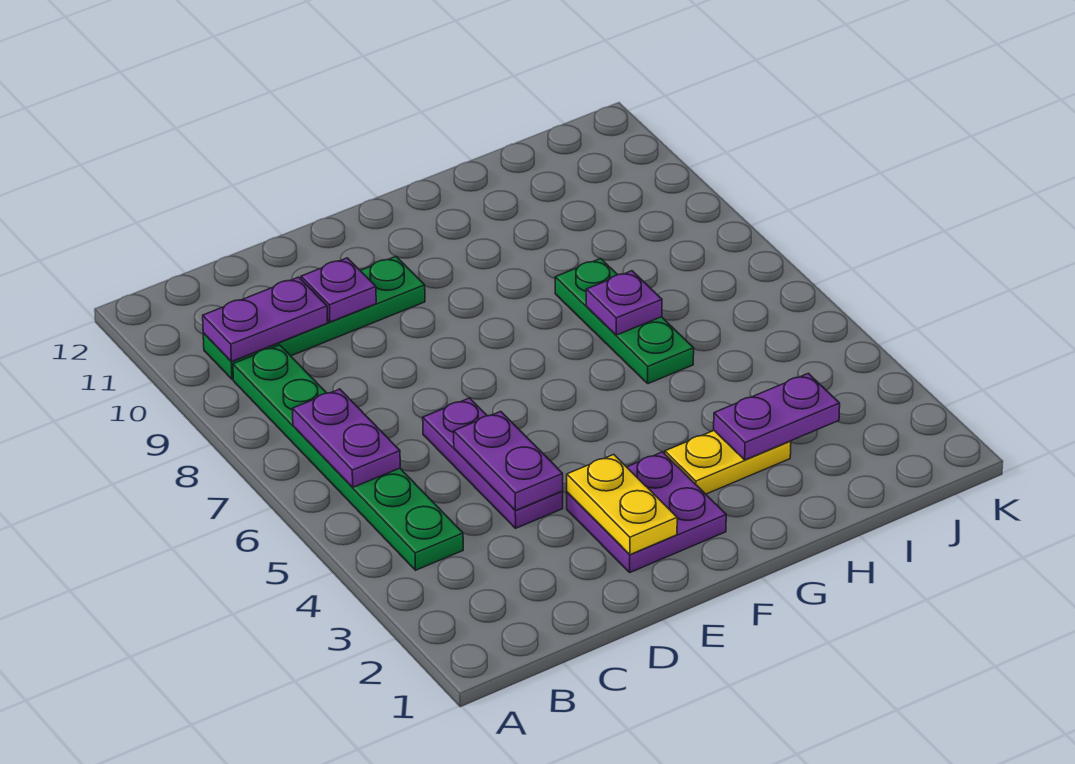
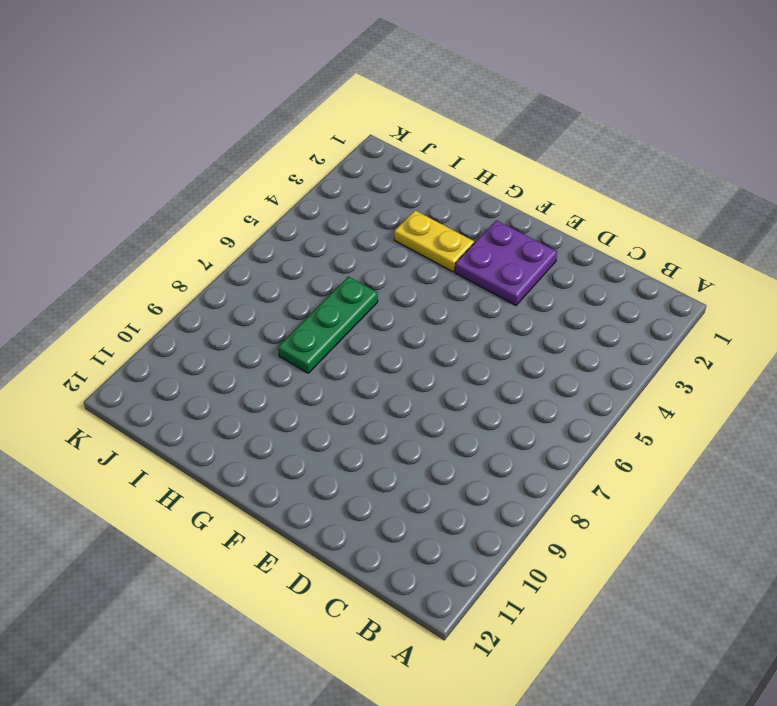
none -> green plate B4:B9 level 1
none -> green plate B10:E10 level 1
none -> purple plate D4:D6 level 1

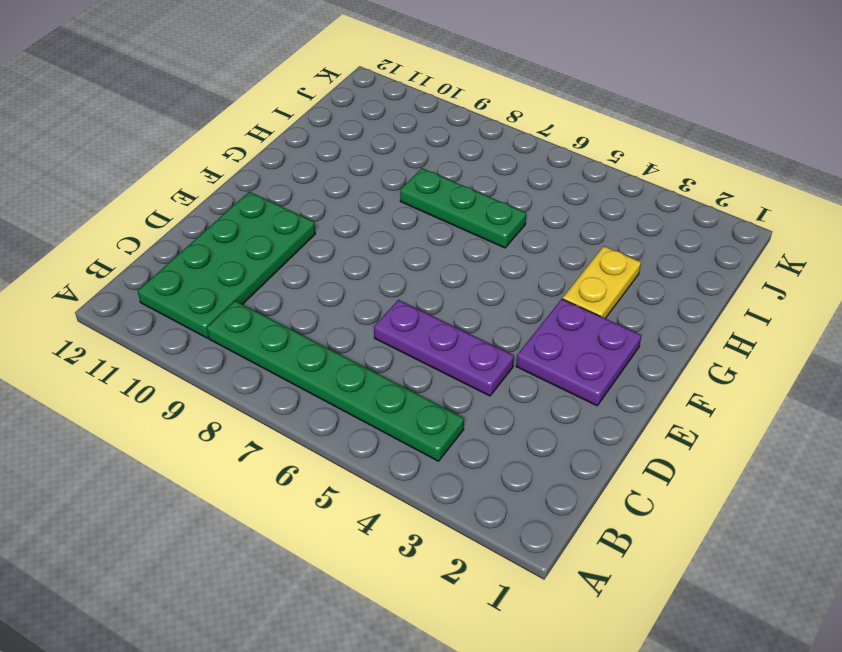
green plate B10:E11 level 1 -> green plate B10:E10 level 1
none -> purple plate B6:B7 level 2
none -> purple plate B10:C10 level 2
none -> purple plate D4:D5 level 2

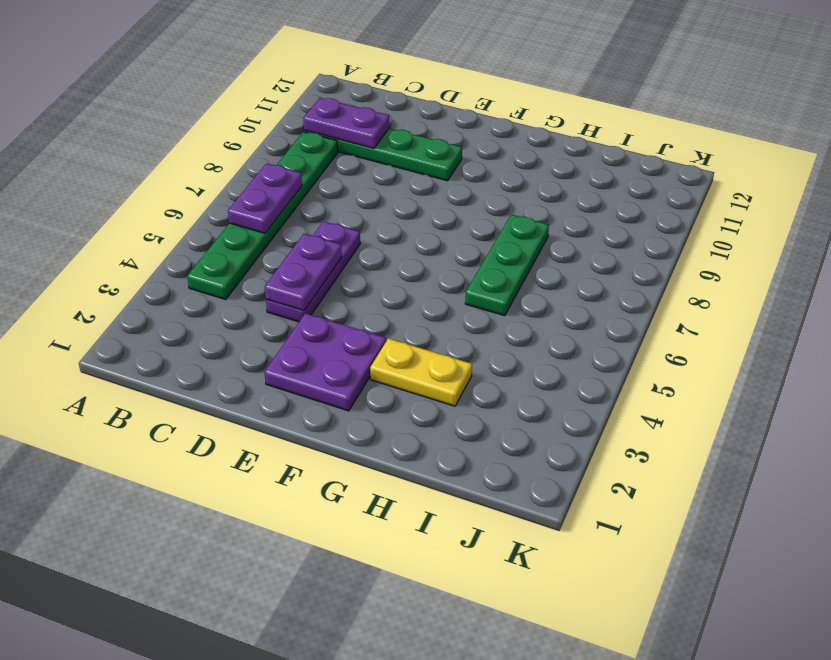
none -> purple plate D10 level 2
none -> yellow plate E2:E3 level 2
none -> purple plate H3:I3 level 2

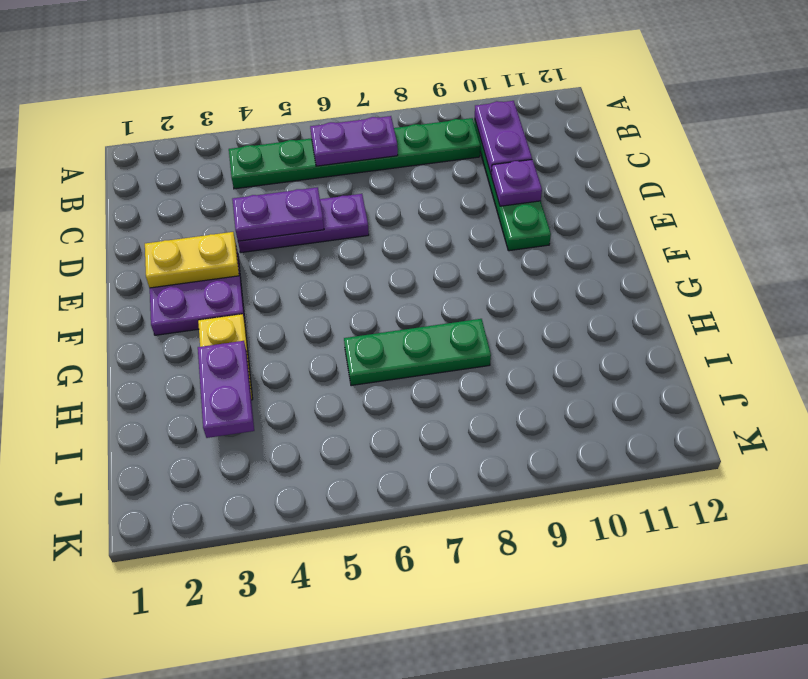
none -> purple plate H7 level 2

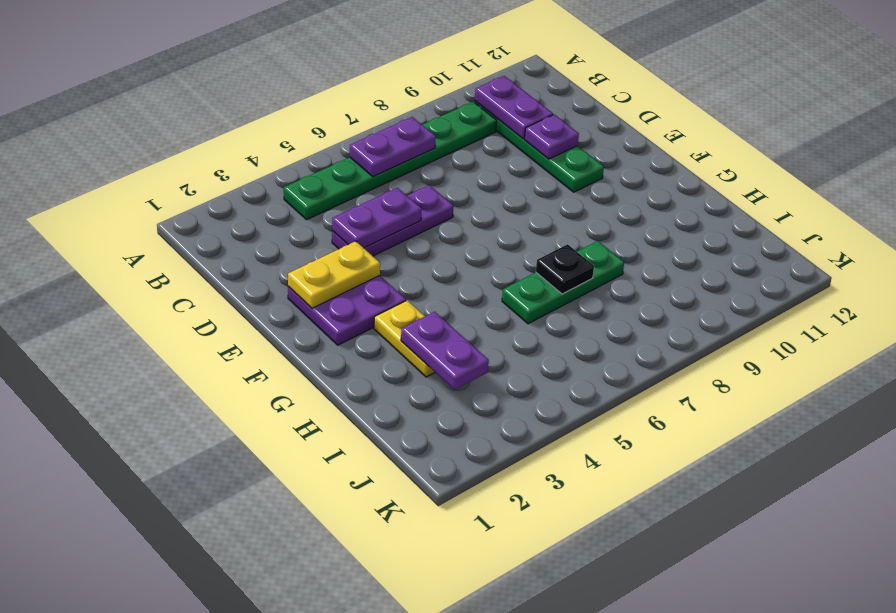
black plate H7 level 2 -> purple plate H7 level 2

